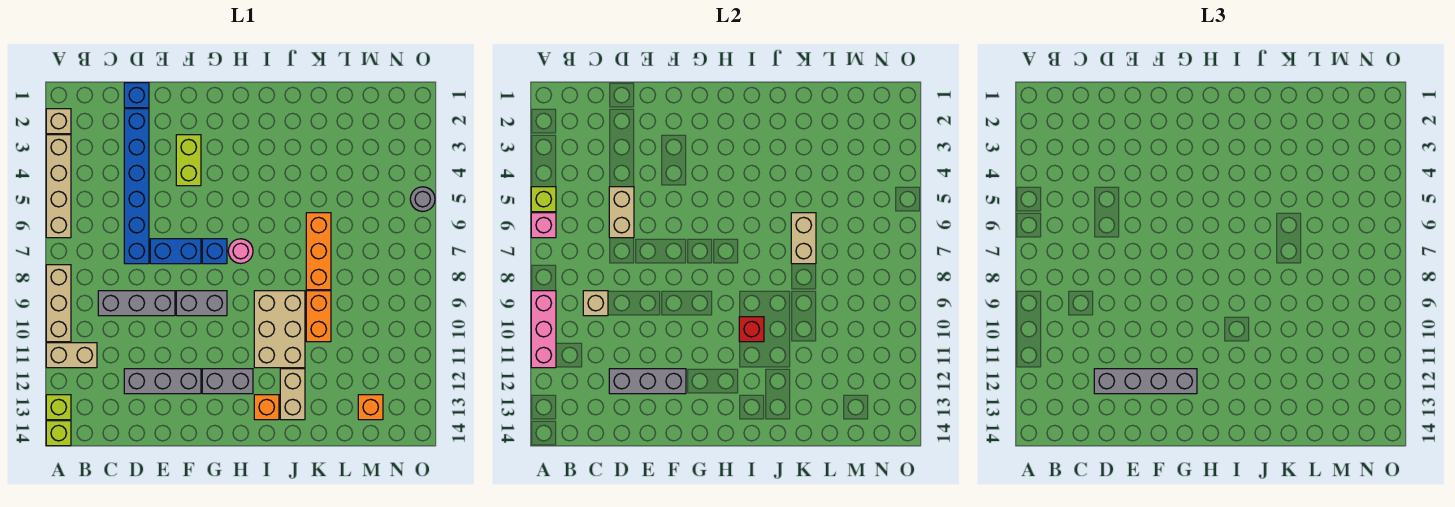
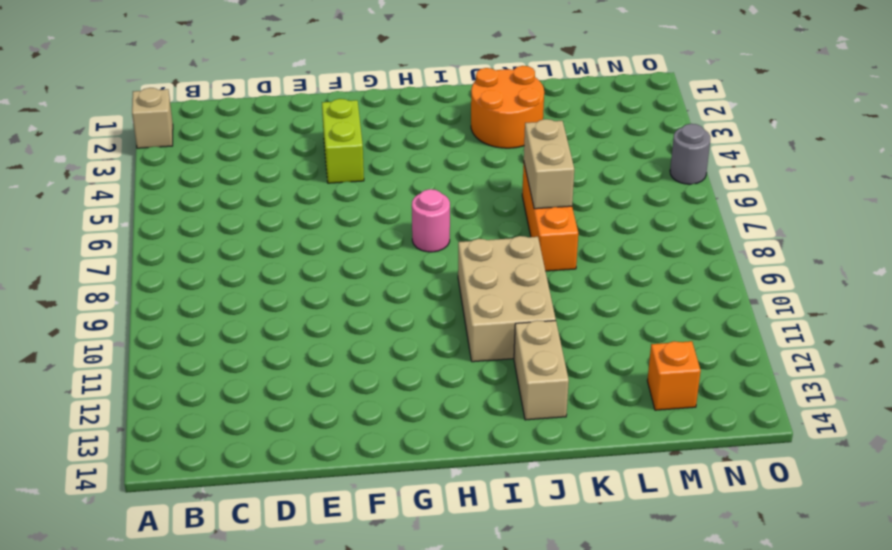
orange round brick J2:K3 level 1 -> none
none -> tan brick A3:A6 level 1
none -> tan brick A8:A10 level 1
none -> tan brick A11:B11 level 1
none -> lime brick A13 level 1

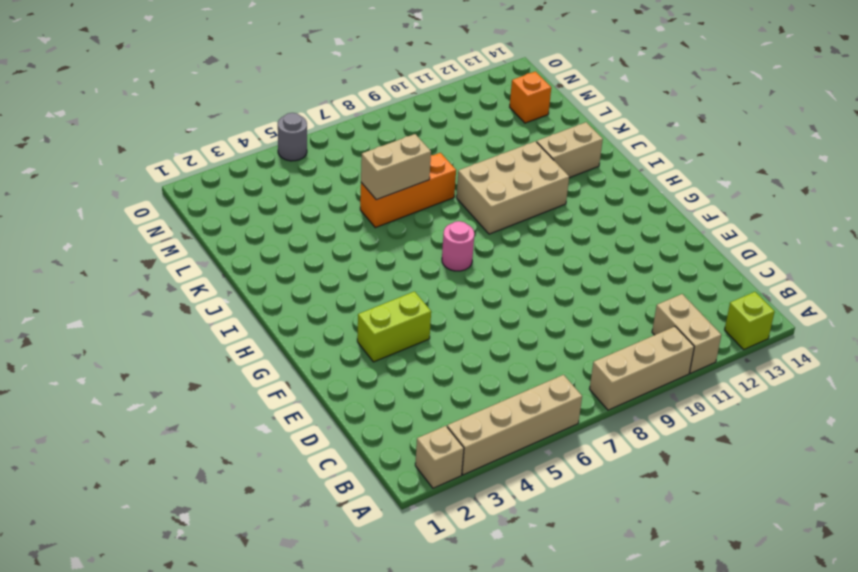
none -> lime brick A14 level 1
none -> grey brick C9:E9 level 1
none -> blue brick D1 level 1
none -> blue brick D2:D7 level 1

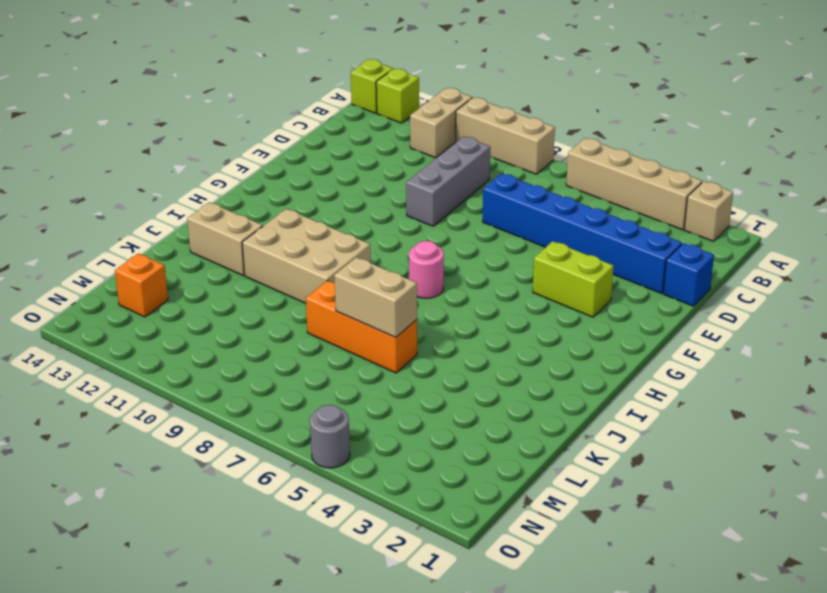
none -> grey brick D12:F12 level 1
none -> blue brick E7:F7 level 1
none -> grey brick F9:G9 level 1
none -> blue brick G7 level 1

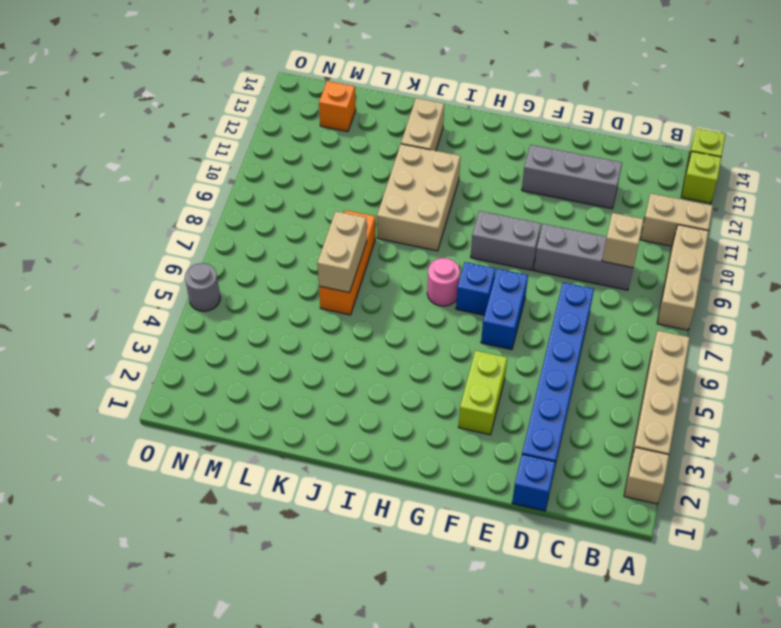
blue brick F6:F7 level 1 -> blue brick E7:F7 level 1
none -> grey brick G12:H12 level 1
none -> orange brick I13 level 1
none -> orange brick K9:K10 level 1
none -> lime brick A5 level 2

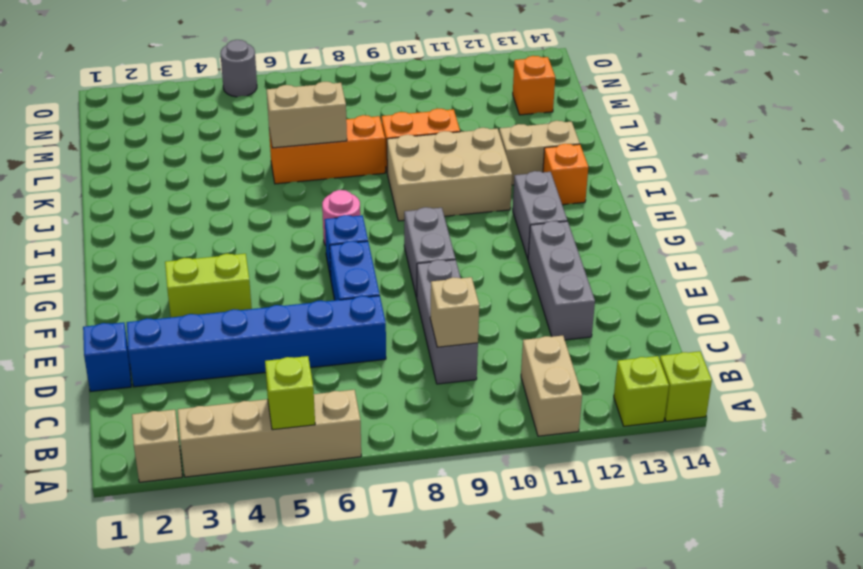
none -> tan brick A8:A10 level 1
none -> pink brick A6 level 2
none -> pink brick A9:A11 level 2
none -> tan brick D5:D6 level 2

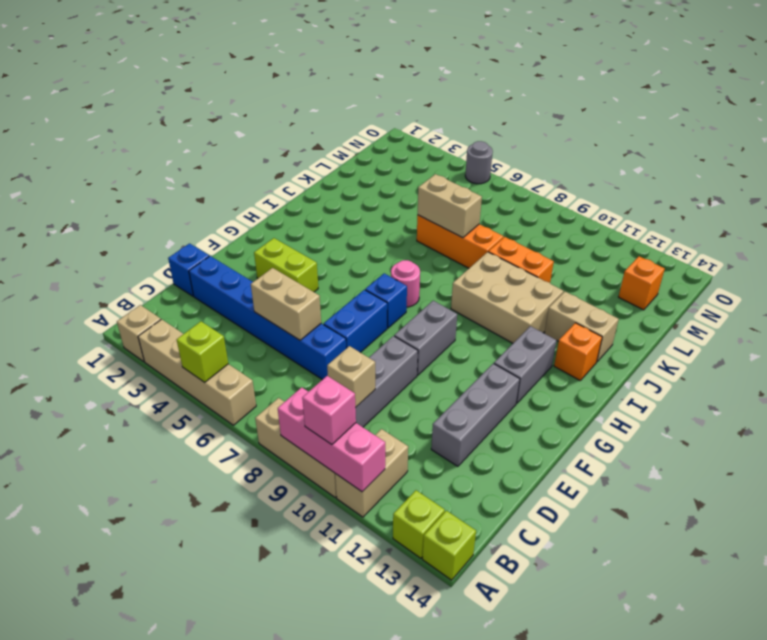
pink brick A10 level 3 -> pink brick A6 level 2
none -> grey brick D12:F12 level 2
none -> red brick I10 level 2
none -> grey brick D12:G12 level 3

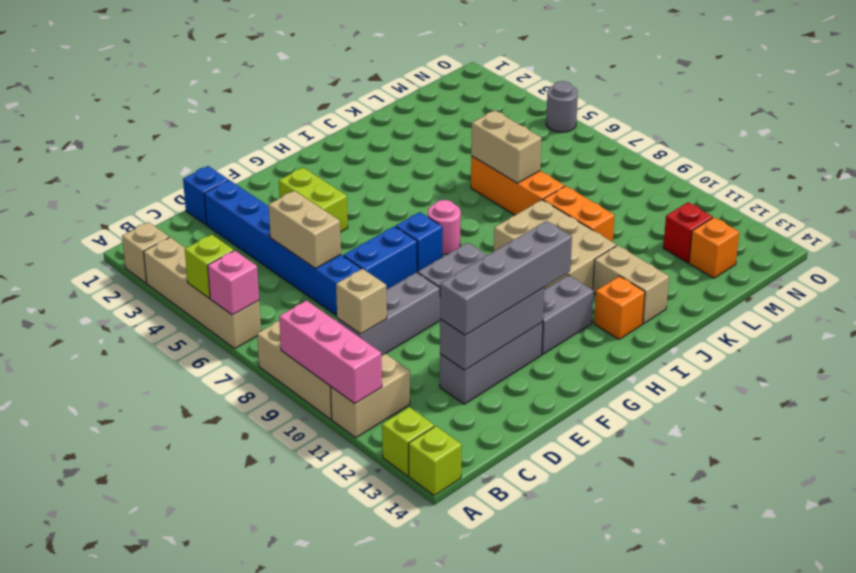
red brick M12 level 1 -> red brick I10 level 2

